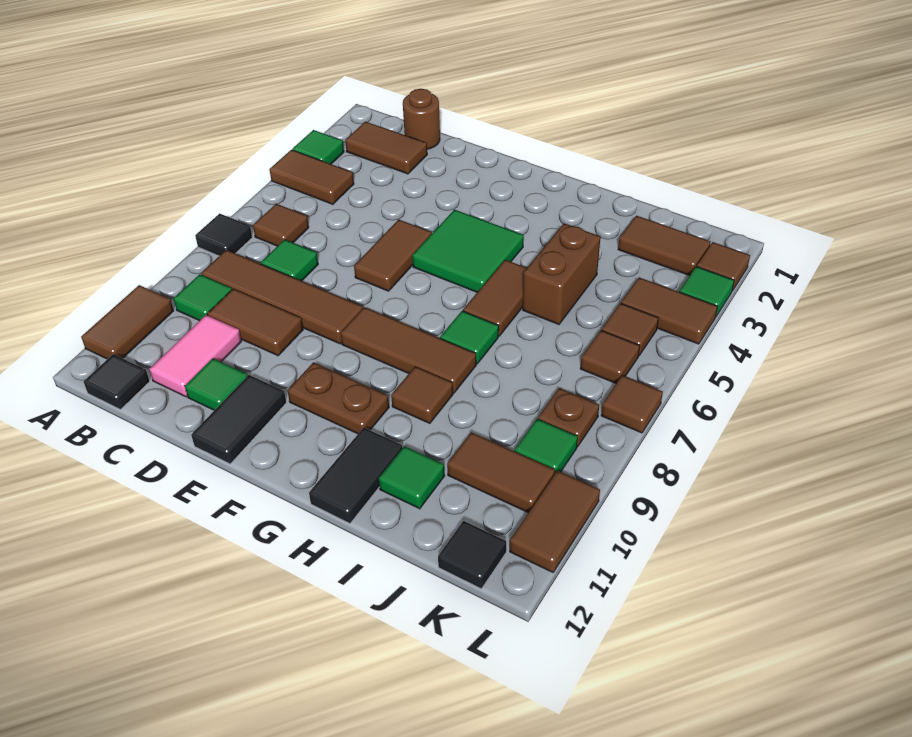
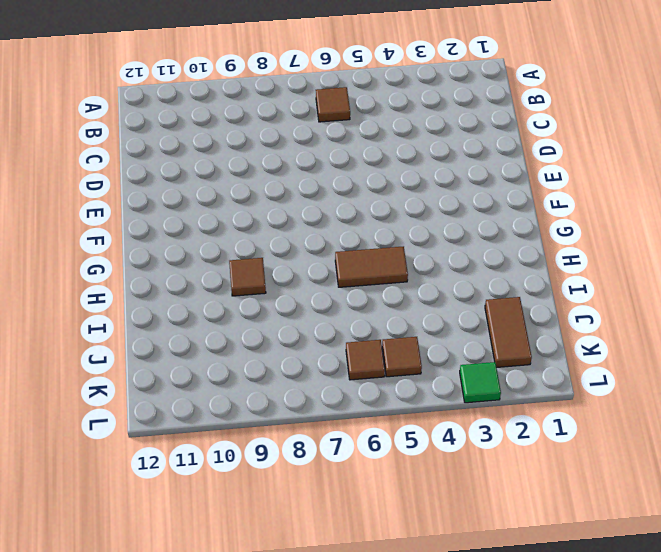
none -> green tile A3 level 1
none -> brown tile A4:B4 level 1
none -> black tile A7 level 1
none -> brown tile A10:A11 level 1

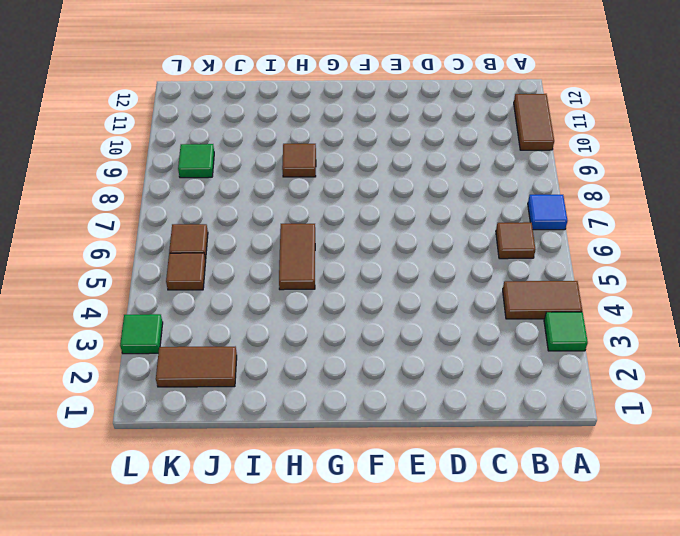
blue tile A7 level 1 -> black tile A7 level 1
none -> brown tile B2:C2 level 1
none -> brown tile B8:E8 level 1
none -> green tile B9 level 1
none -> black tile B12 level 1

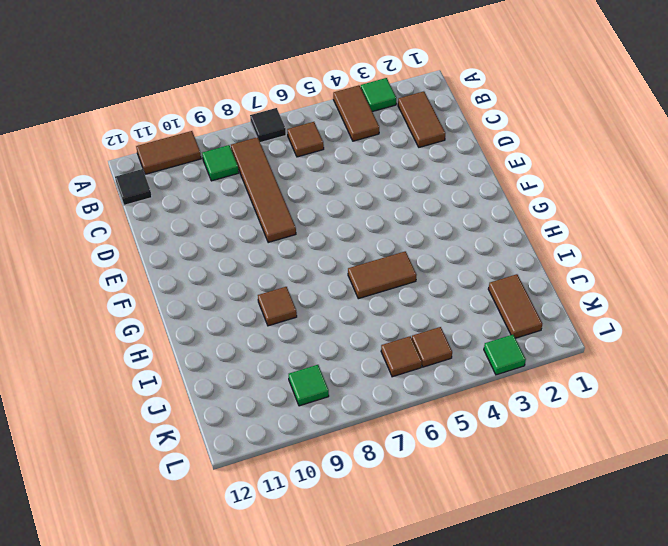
none -> brown round brick C1 level 1
none -> green tile C7 level 1
none -> brown tile C9:D9 level 1
none -> pink tile C10:C11 level 1

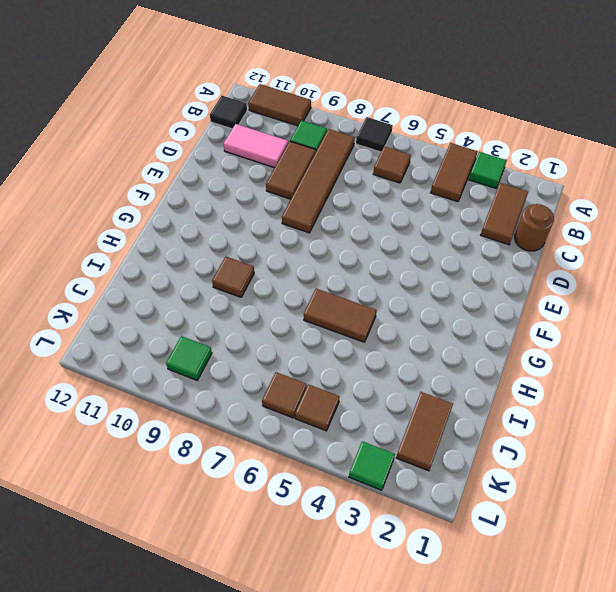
none -> green tile C7 level 1
none -> green tile D11 level 1
none -> brown tile E5:E6 level 1
none -> black tile E11:E12 level 1

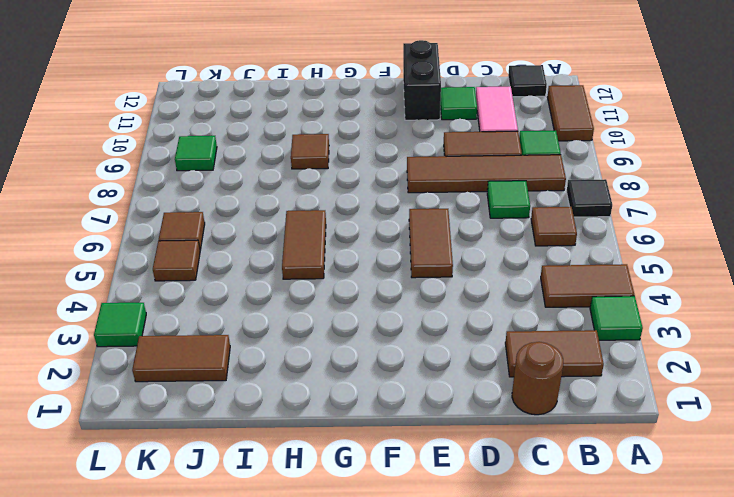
black brick E11:E12 level 1 -> black tile E11:E12 level 1
none -> green tile F4:G5 level 1
none -> brown tile F8:H8 level 1
none -> brown plate F10:G10 level 1
none -> green tile H7 level 1

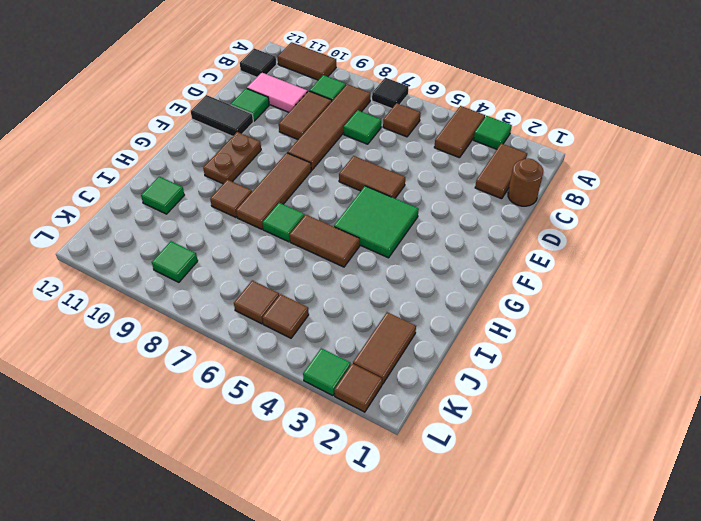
none -> black tile H11:H12 level 1
none -> brown brick I4:I5 level 1
none -> brown tile J10:K10 level 1
none -> brown tile K4:L4 level 1

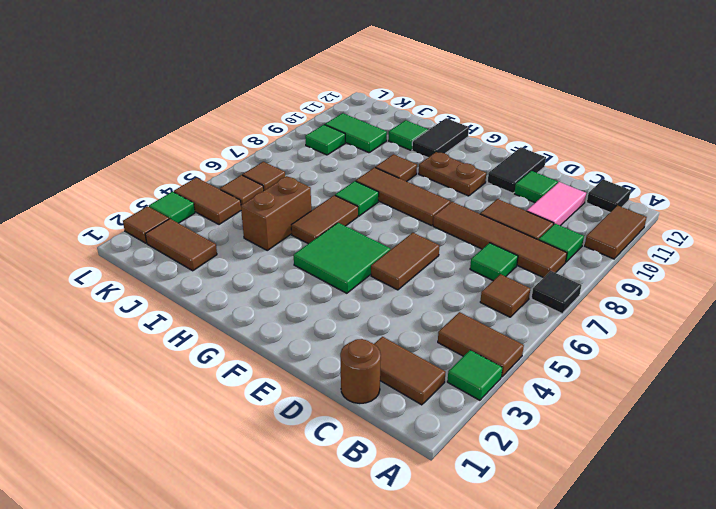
green tile J10:K10 level 1 -> brown tile J10:K10 level 1
none -> brown plate K8 level 1
none -> black tile K12 level 1
none -> brown tile L7 level 1
none -> brown tile L10:L11 level 1

